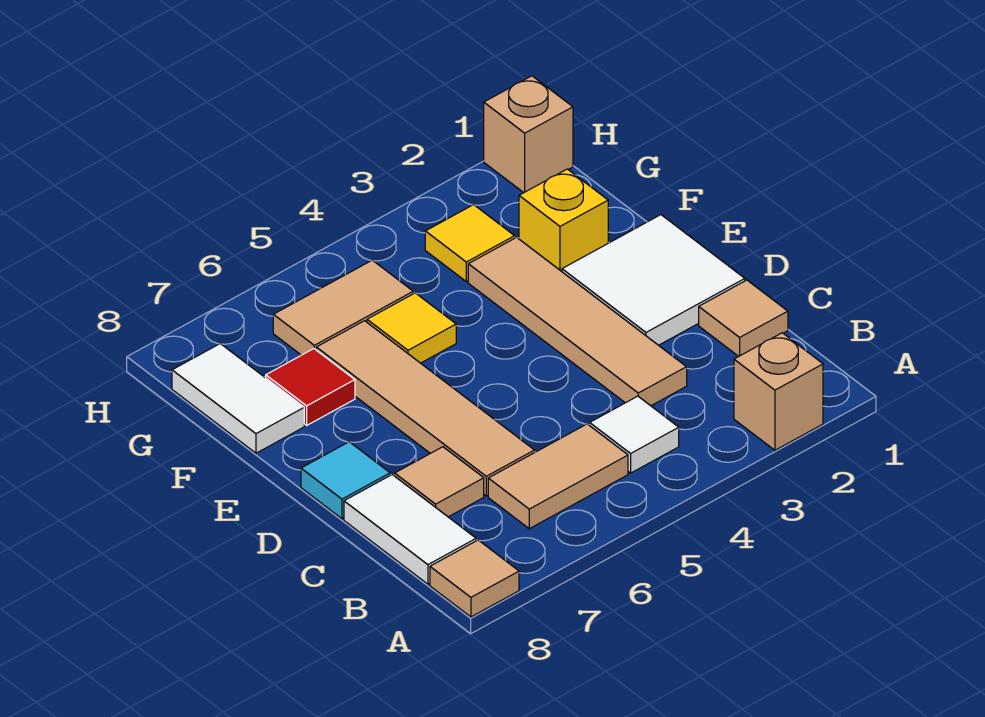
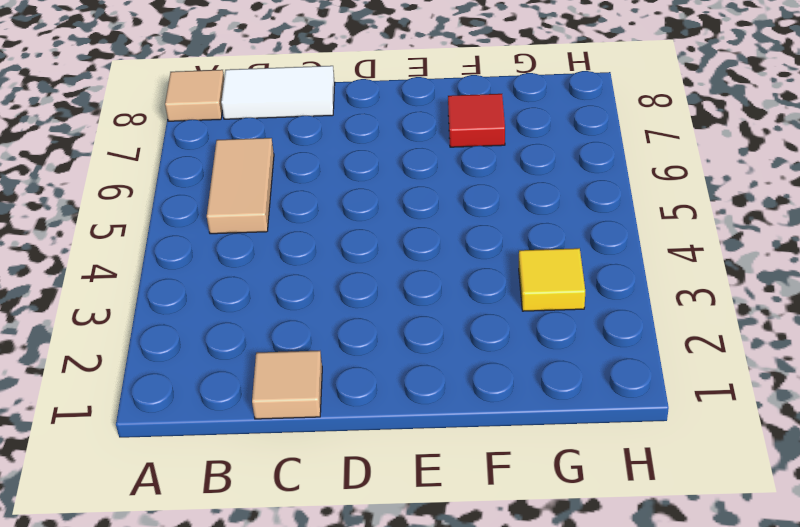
none -> tan brick A2 level 1
none -> white tile B4 level 1
none -> tan tile C3:F3 level 1

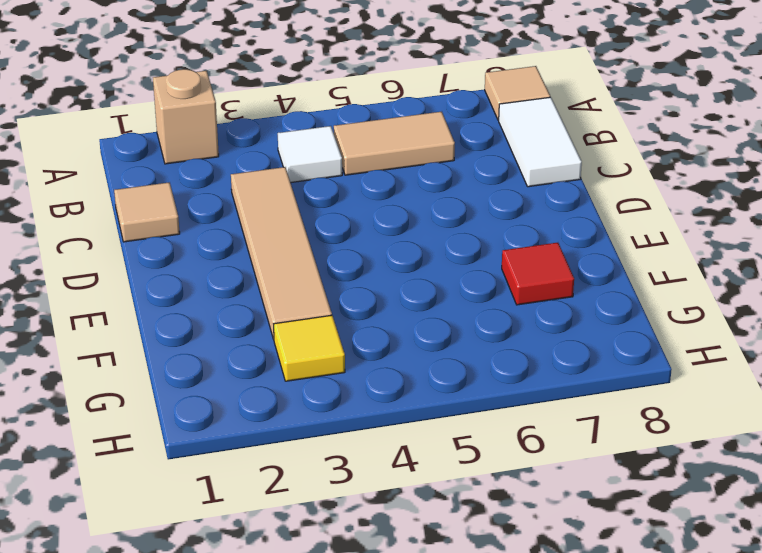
none -> tan tile C6:F6 level 1
none -> tan tile C7 level 1
none -> white tile D1:E2 level 1

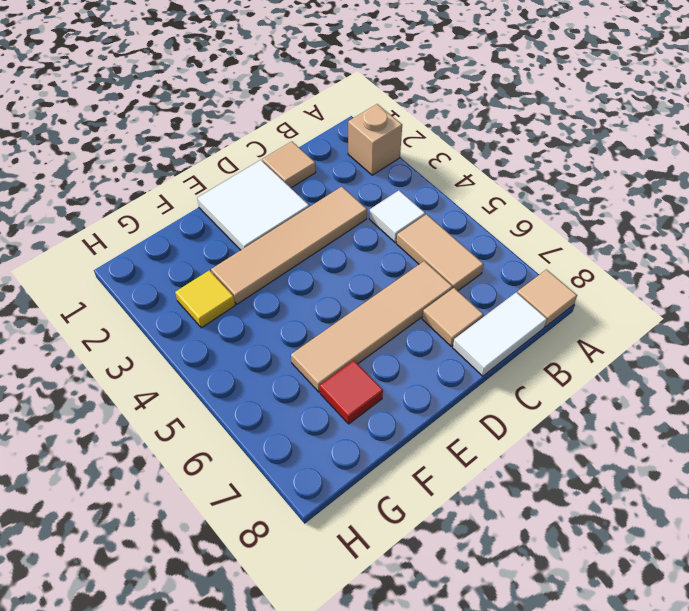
none -> cyan tile D8 level 1
none -> yellow brick F2 level 1
none -> yellow tile F5 level 1

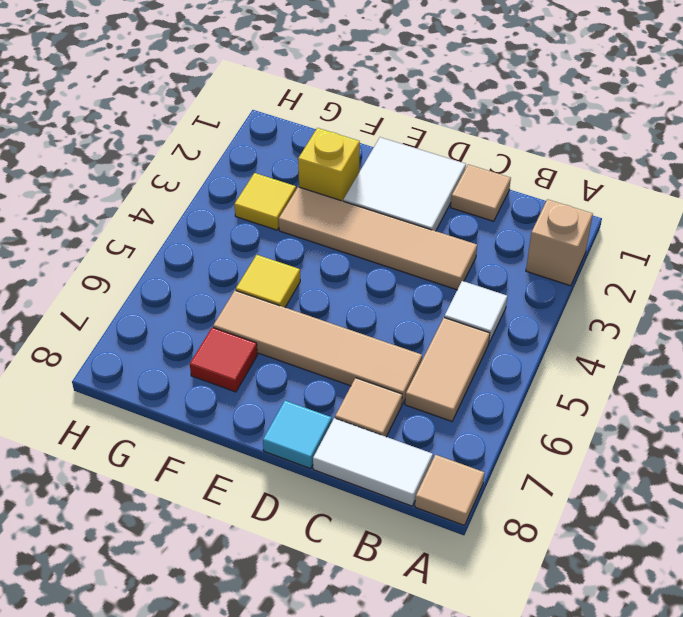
none -> white tile F8:G8 level 1
none -> tan tile G5:G6 level 1
none -> tan brick H1 level 1

